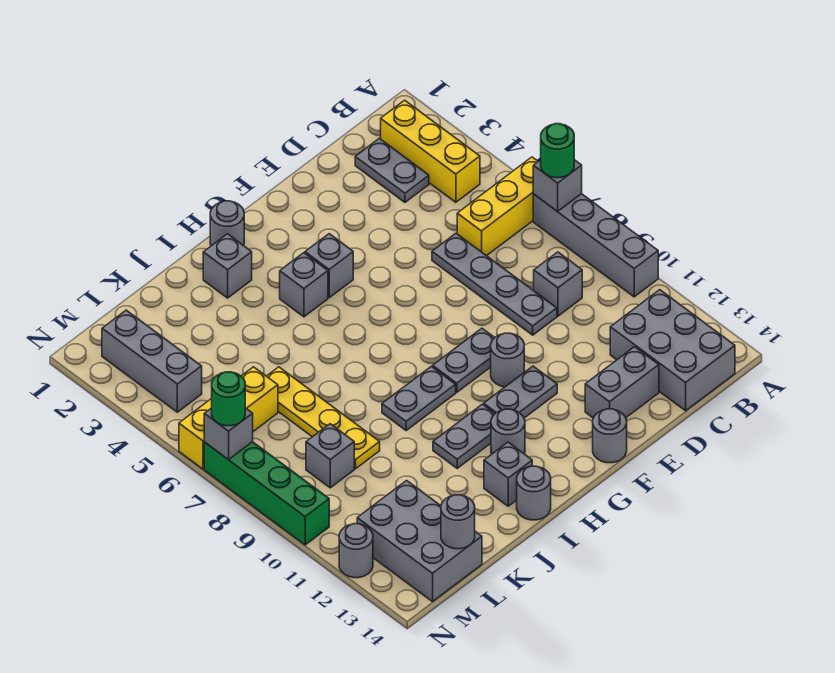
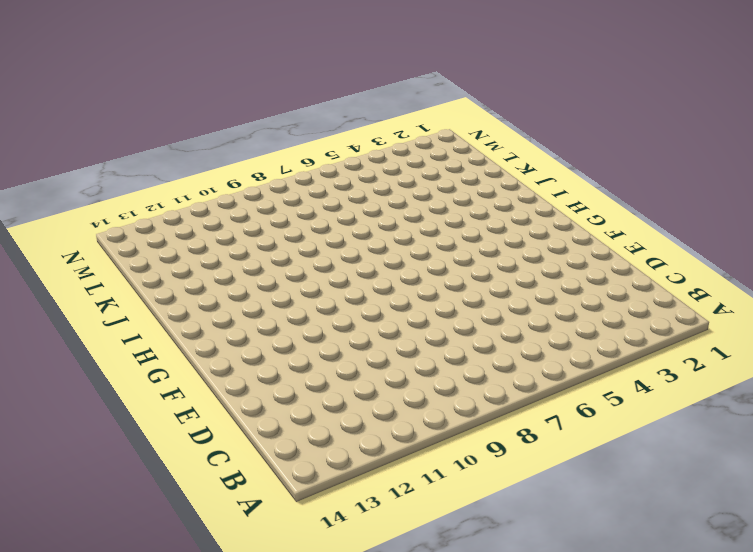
none -> yellow brick A6:C6 level 1
none -> grey brick A7:A10 level 1
none -> yellow brick B2:B4 level 1
none -> grey brick B12:C14 level 1

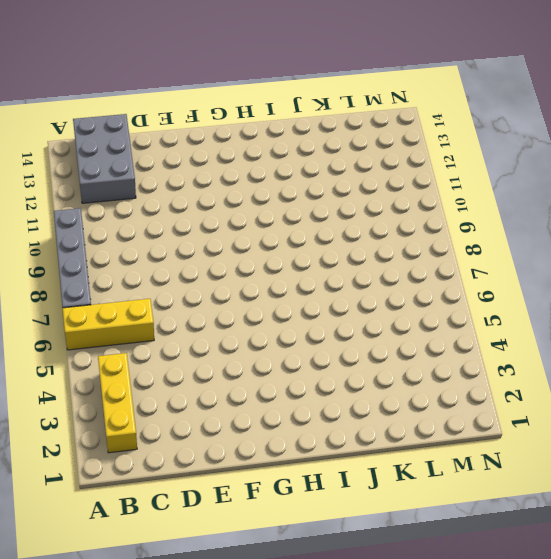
none -> grey plate C2:C3 level 1
none -> grey brick C9 level 1
none -> grey plate D6:D9 level 1
none -> grey brick D13:E13 level 1

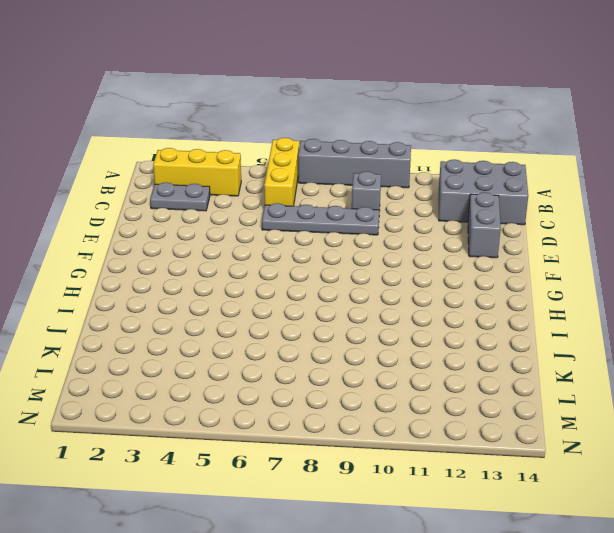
none -> grey plate F9:G9 level 1
none -> grey round brick F10 level 1
none -> grey plate F11:G11 level 1
none -> grey round brick F14 level 1

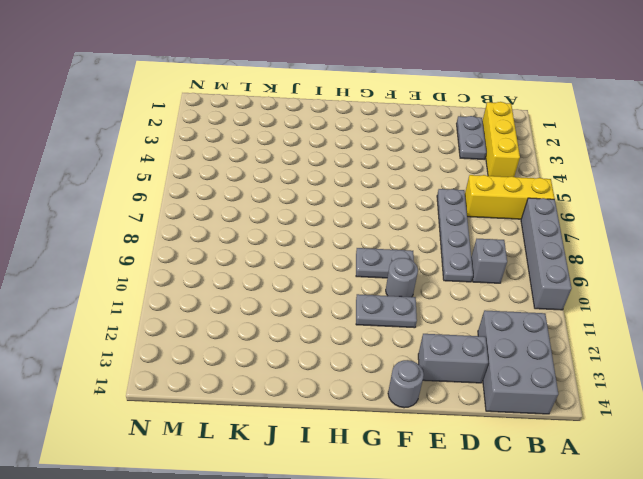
none -> grey brick G4 level 1
none -> grey round brick H1 level 1
none -> grey brick H4 level 1
none -> grey plate H9:I9 level 1

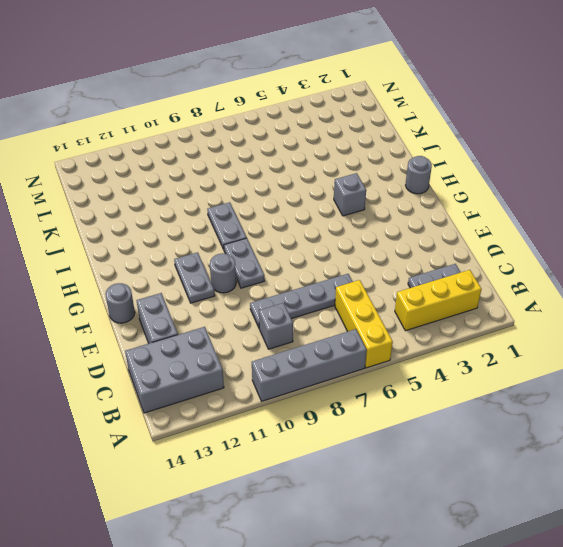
none -> grey brick G4 level 1
none -> grey plate H11:I11 level 1
none -> grey round brick H12 level 1
none -> grey brick I2 level 1

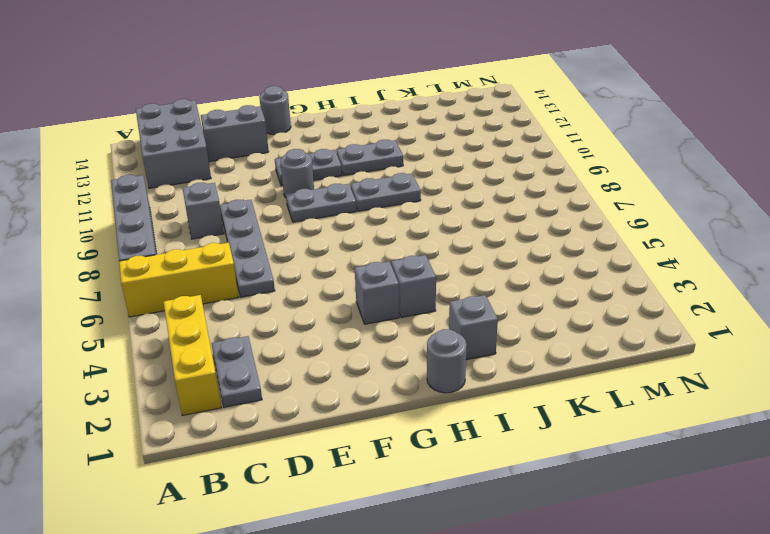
none -> grey round brick H12 level 1
none -> grey brick I13 level 1
none -> grey round brick I14 level 1
none -> yellow plate K6:K9 level 1

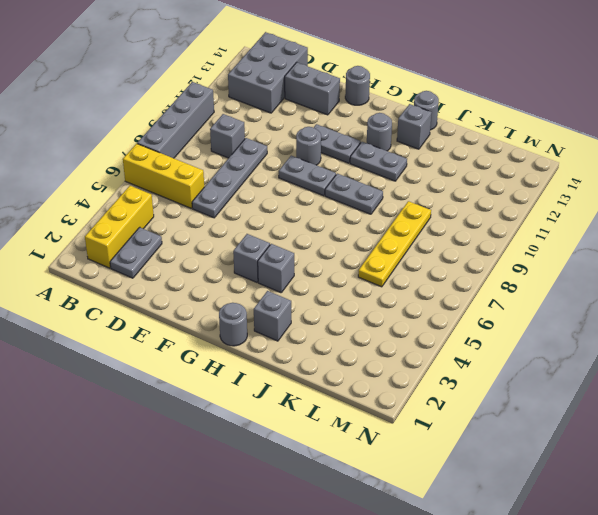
none -> yellow brick L6:N6 level 1
none -> grey brick L9 level 1
none -> grey brick L12:M14 level 1
none -> grey brick M2:M4 level 1

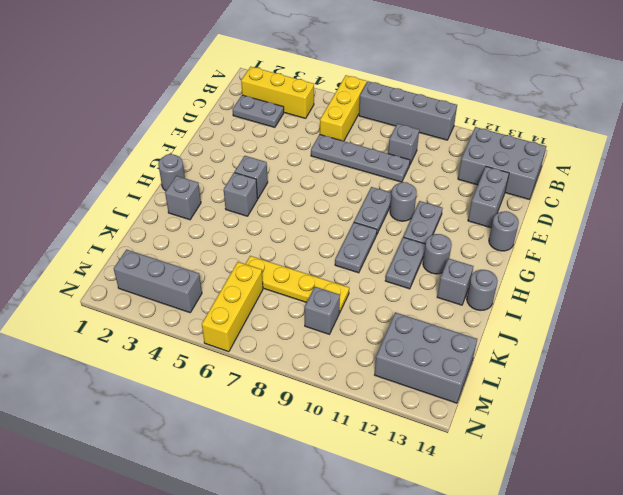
none -> green brick N7:N10 level 1
none -> grey round brick N12 level 1
none -> grey brick A7 level 2
none -> grey round brick L14 level 2

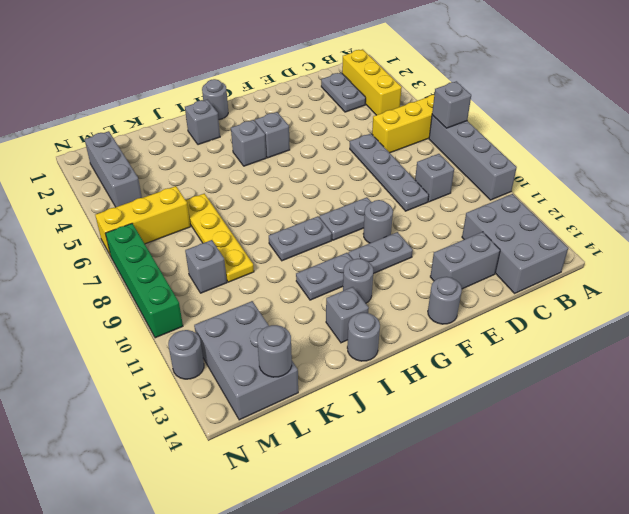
none -> grey brick N7 level 2
none -> green round brick A7 level 3
none -> green round brick N7 level 3

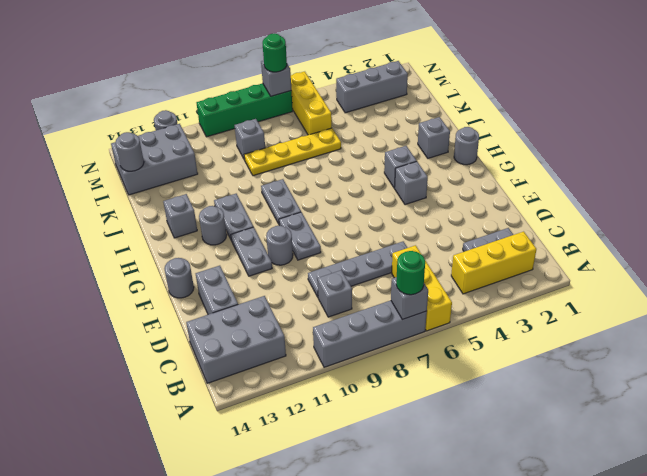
none -> grey round brick I14 level 1

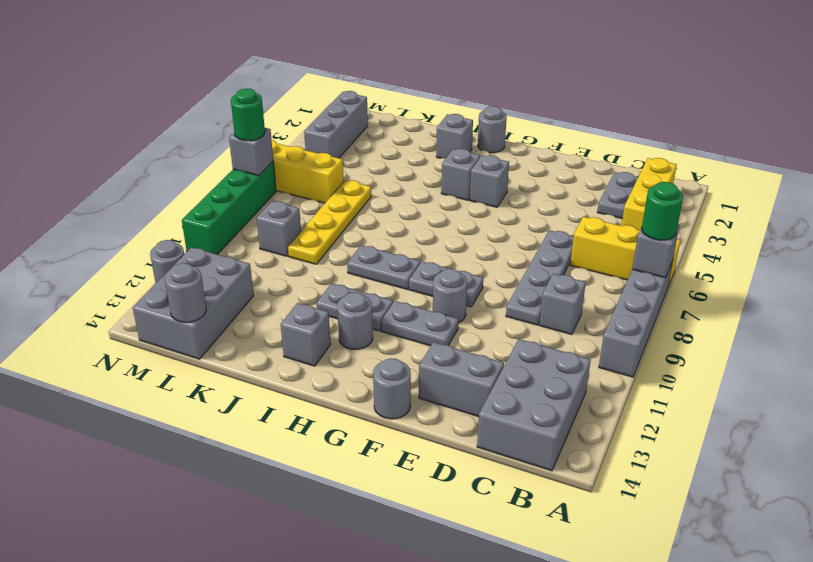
none -> grey round brick I14 level 1

